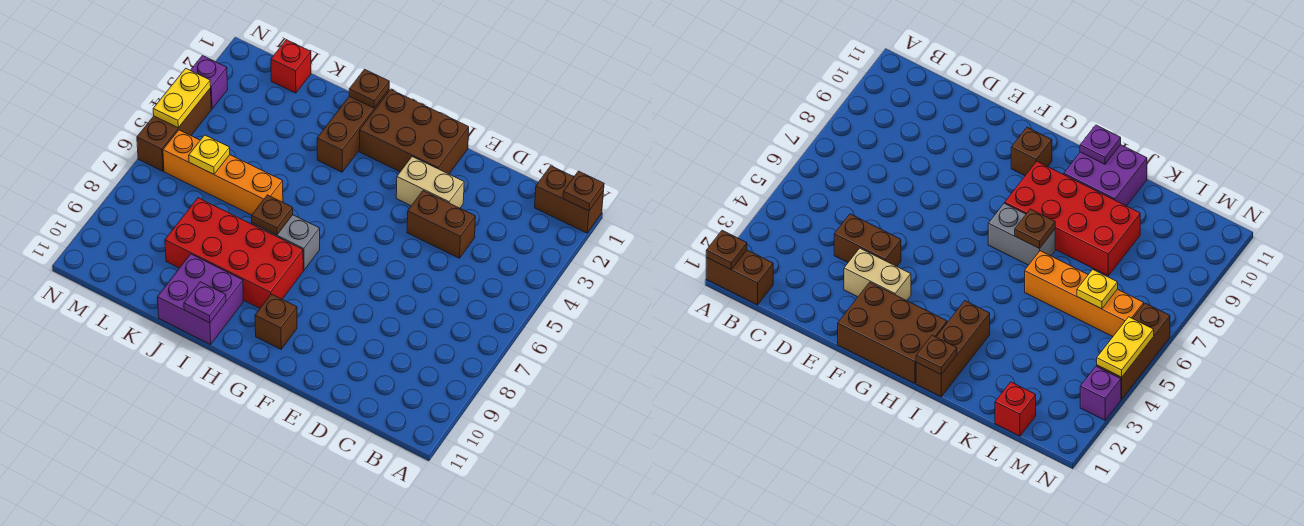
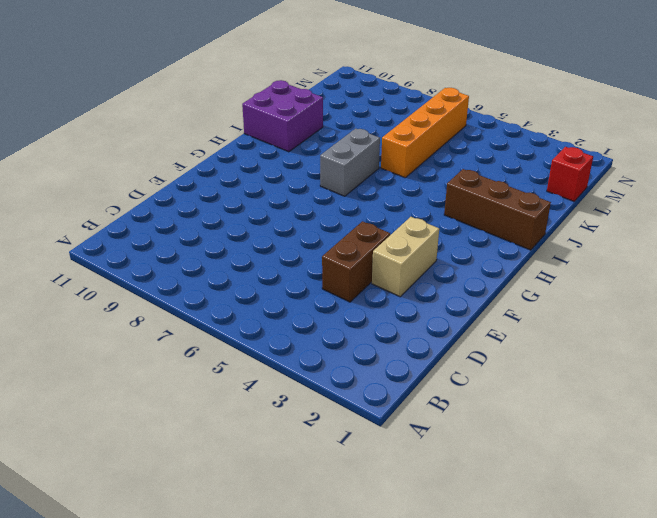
none -> brown brick A1:B1 level 1
none -> brown brick F1:H2 level 1
none -> brown brick G10 level 1

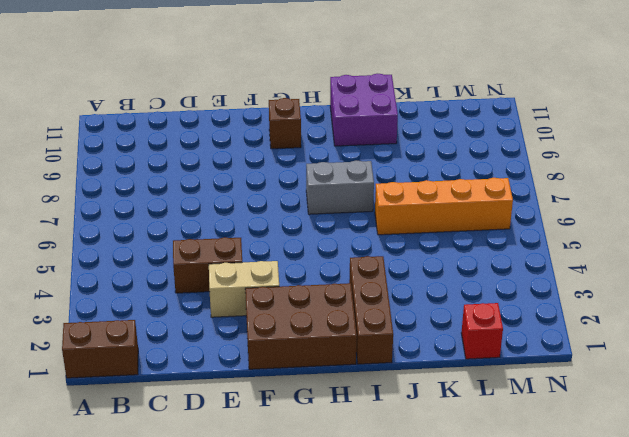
none -> red brick H8:K9 level 1
none -> purple brick N3 level 1
none -> brown brick N4:N6 level 1

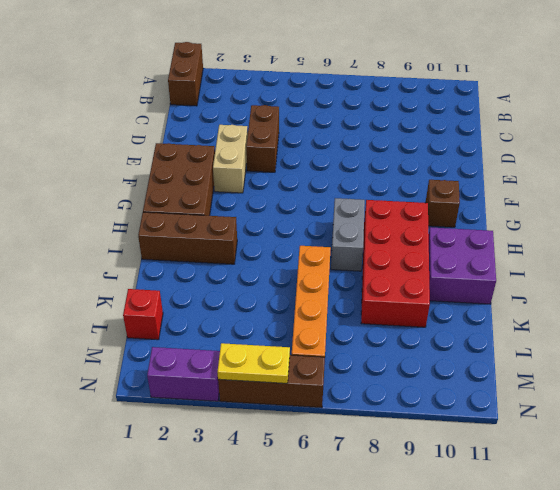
purple brick N2:N3 level 1 -> purple brick N3 level 1
none -> brown plate A1 level 2
none -> brown plate I1 level 2
none -> brown plate I7 level 2

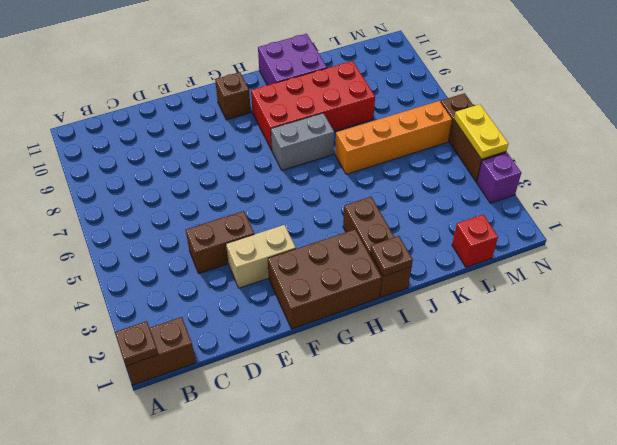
none -> brown plate I7 level 2
none -> purple plate I11 level 2
none -> yellow plate L6 level 2

